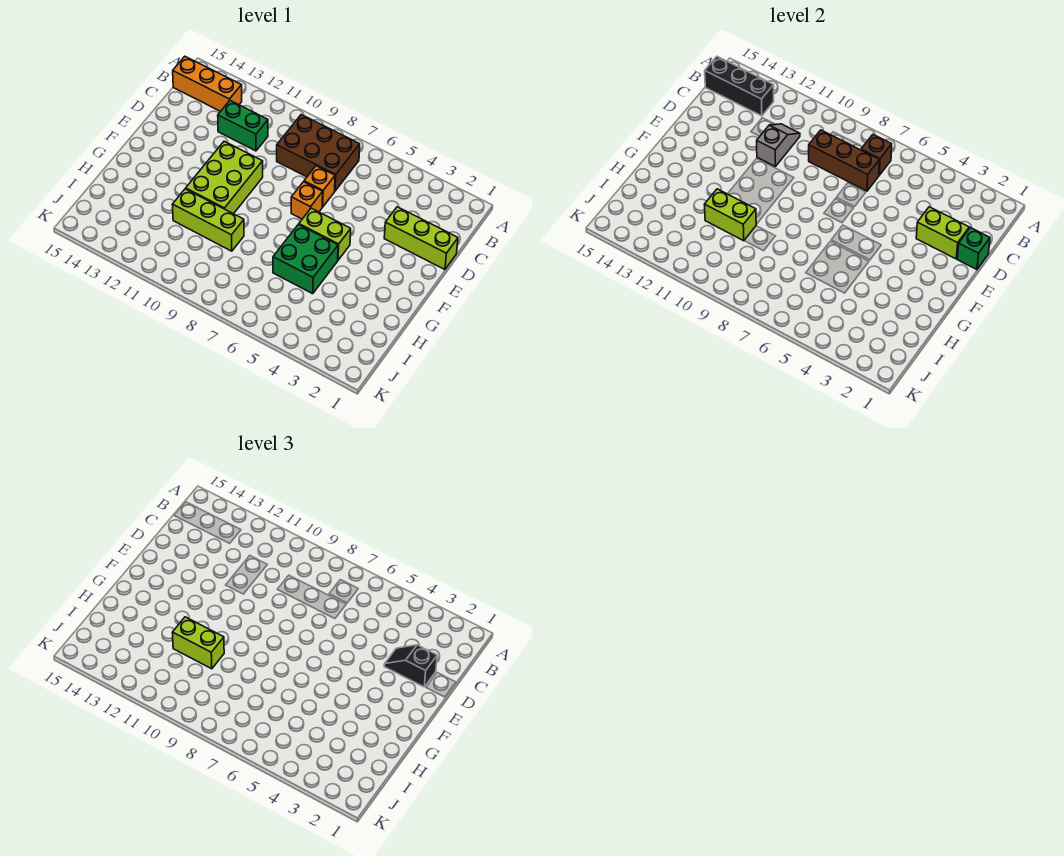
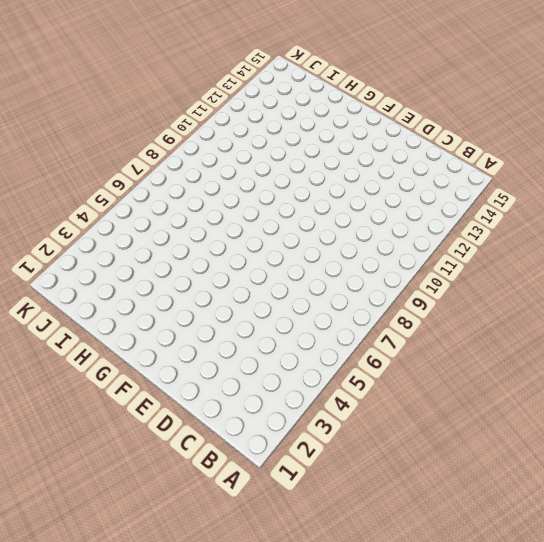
none -> brown brick B7:C9 level 1
none -> orange brick B13:B15 level 1
none -> green brick C11:C12 level 1

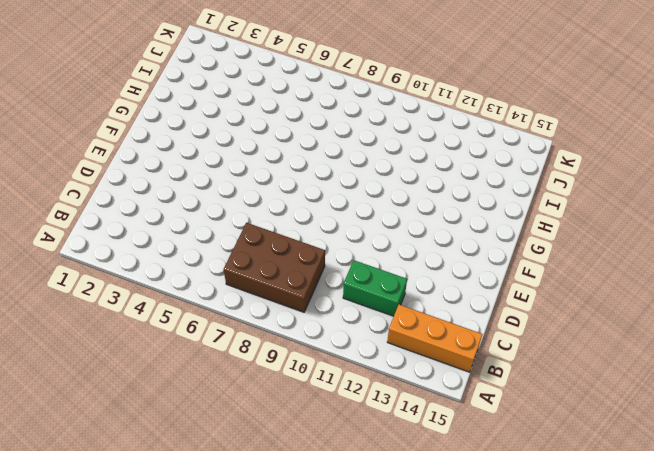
none -> lime brick D1:D3 level 1
none -> orange brick D7 level 1
none -> orange brick E7 level 1

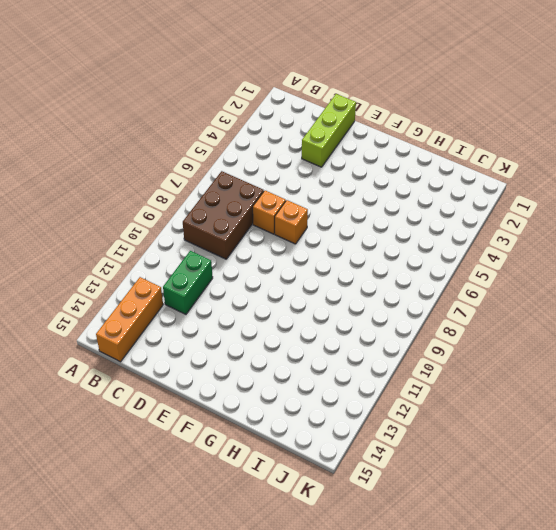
none -> lime brick E10:G11 level 1
none -> lime brick F5:F6 level 1
none -> green brick G5:H6 level 1

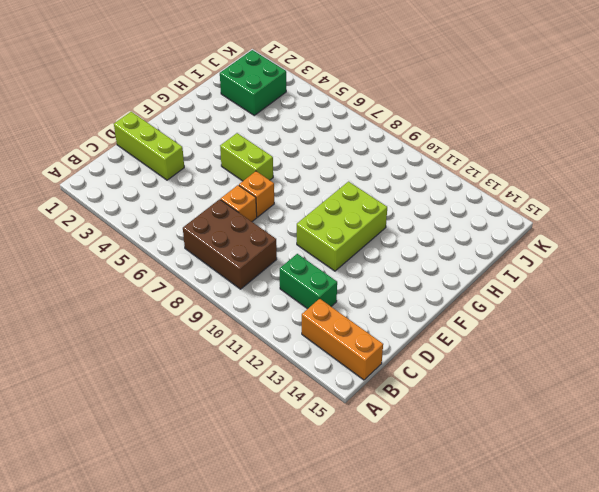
green brick I2:J3 level 1 -> green brick G5:H6 level 1
none -> lime brick H9:H11 level 1
none -> brown brick B7 level 2
none -> black brick B13:B15 level 2

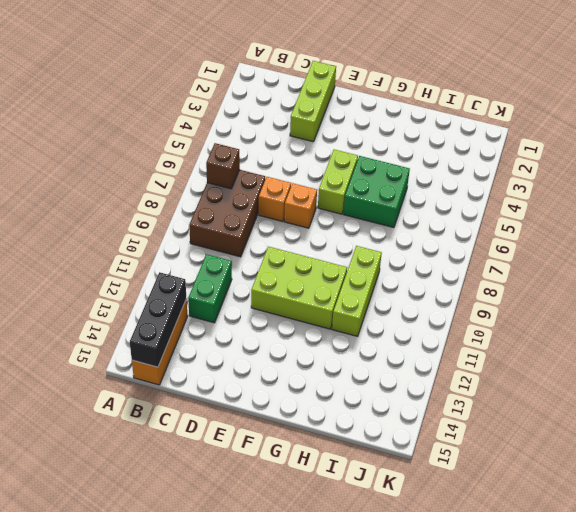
none -> brown brick C7:C9 level 2
none -> grey slope C11:D11 level 2 top D
none -> green brick D1 level 2

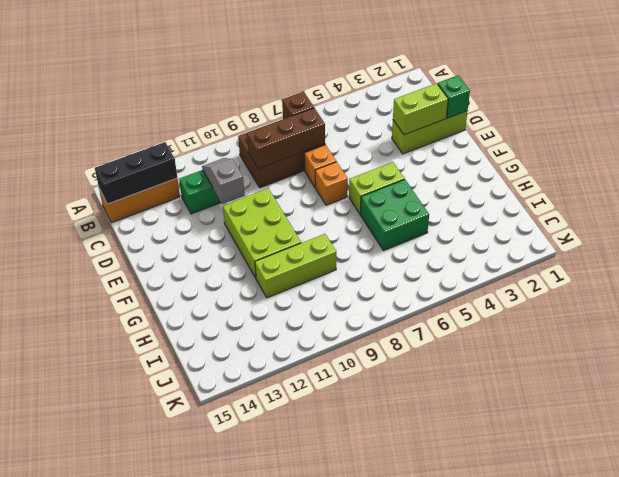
none -> lime brick H10:H11 level 2
none -> black slope D2:D3 level 3 top 2
none -> lime brick H10:H11 level 3

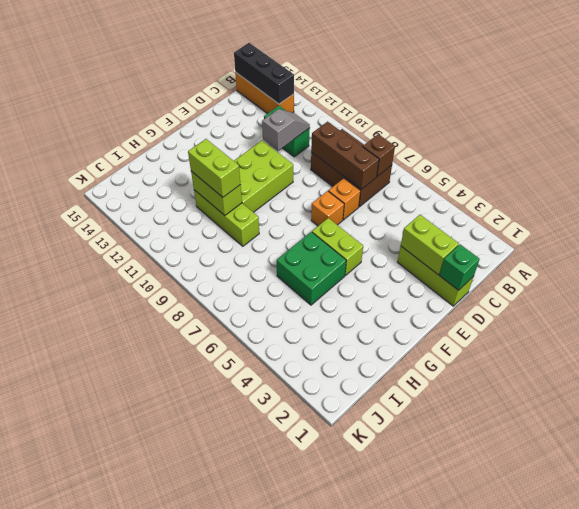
none -> black slope D2:D3 level 3 top 2

